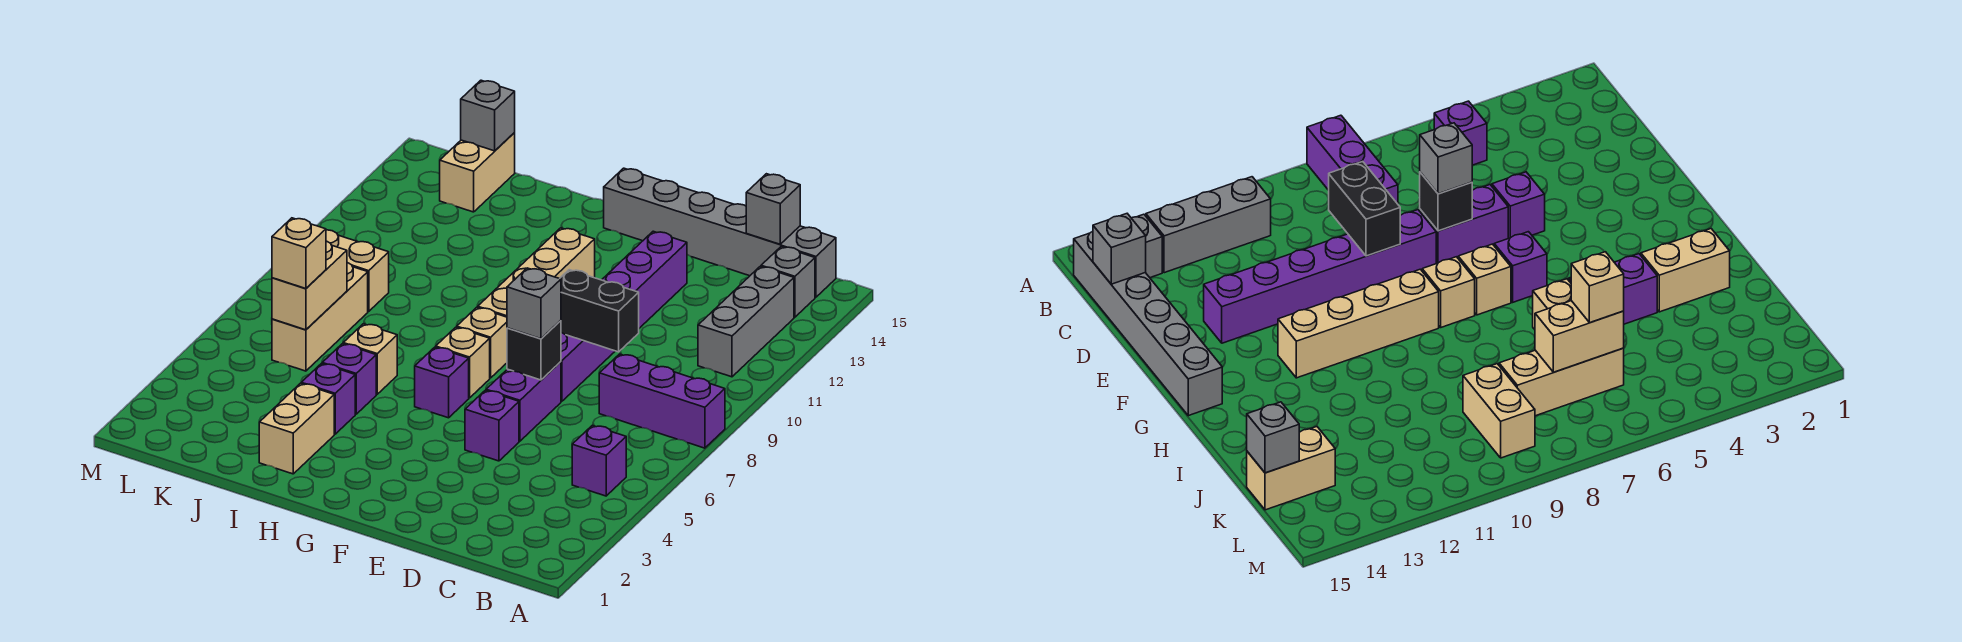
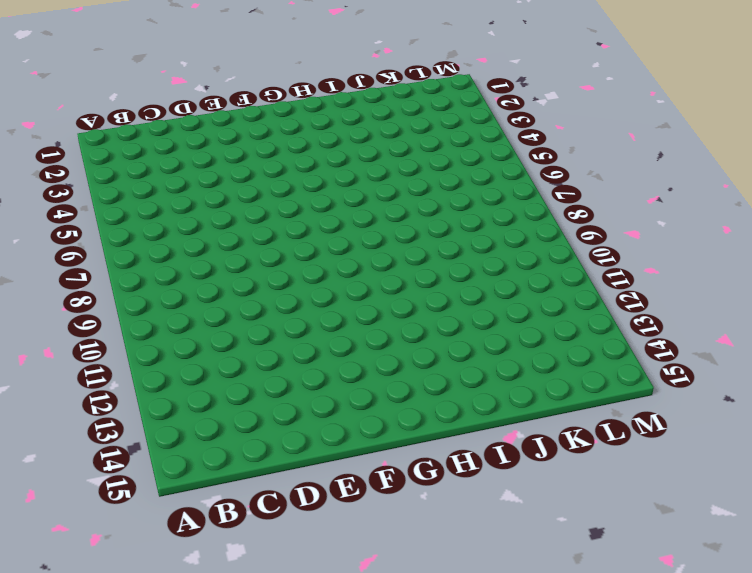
none -> purple brick A8:C8 level 1
none -> purple brick B5 level 1
none -> grey brick B11:B13 level 1

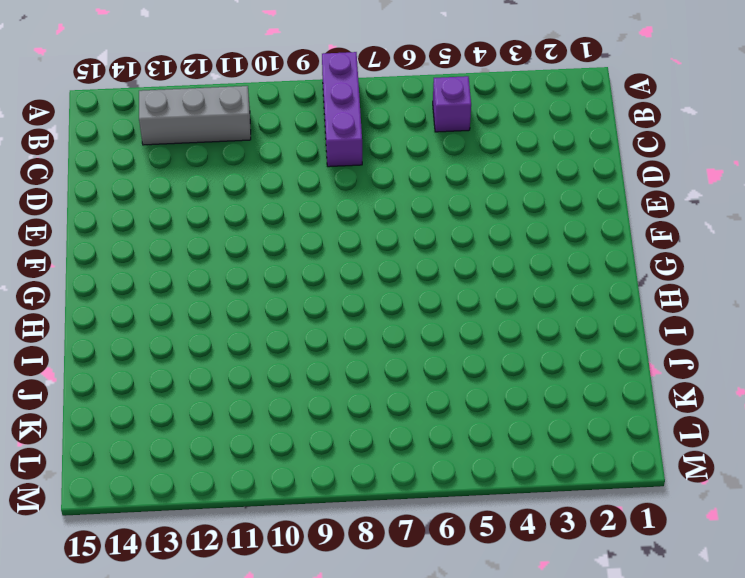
none -> grey brick B14 level 1
none -> grey brick B15:G15 level 1
none -> purple brick E5 level 1

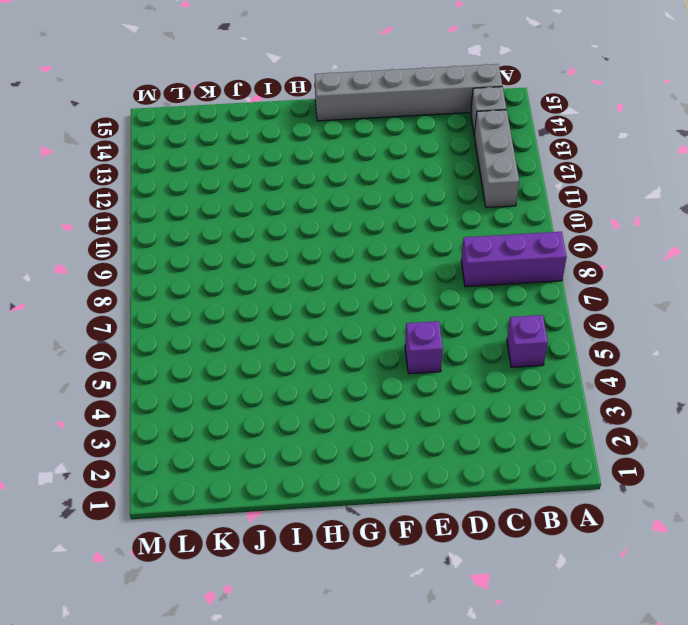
none -> purple brick E6:E7 level 1
none -> purple brick E8:E13 level 1
none -> purple brick G6 level 1

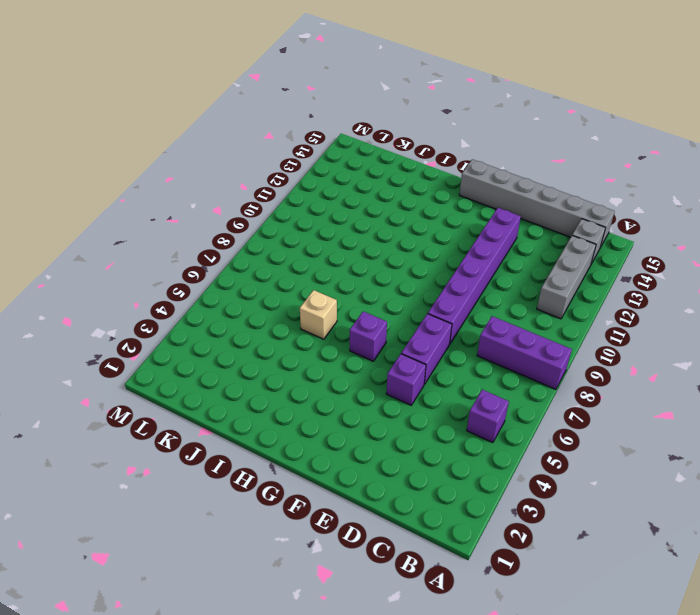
none -> tan brick G7 level 1
none -> tan brick G8 level 1
none -> tan brick G9:G12 level 1

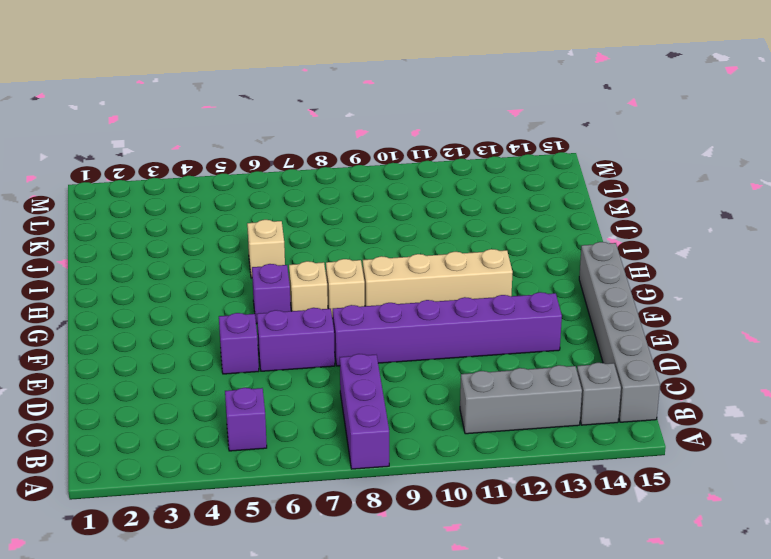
none -> tan brick I2:I3 level 1
none -> purple brick I4 level 1
none -> purple brick I5 level 1

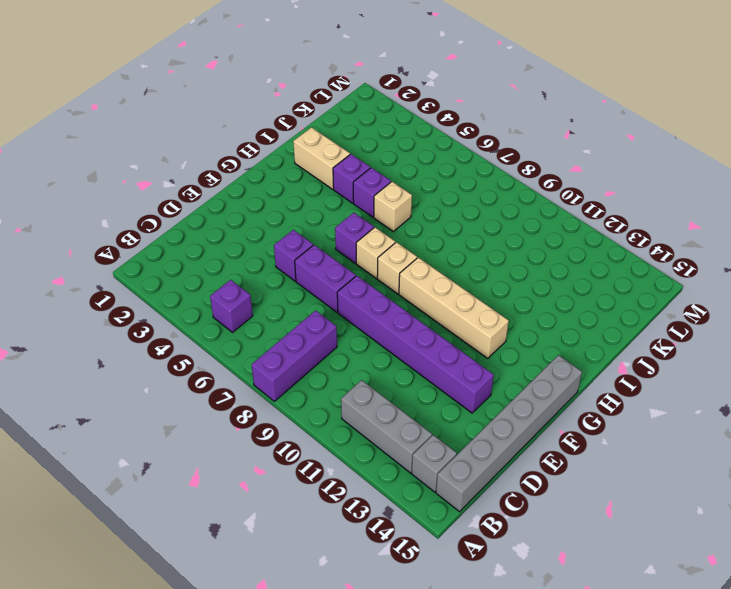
none -> tan brick K6:K8 level 1
none -> tan brick K9:L9 level 1
none -> tan brick K14:K15 level 1

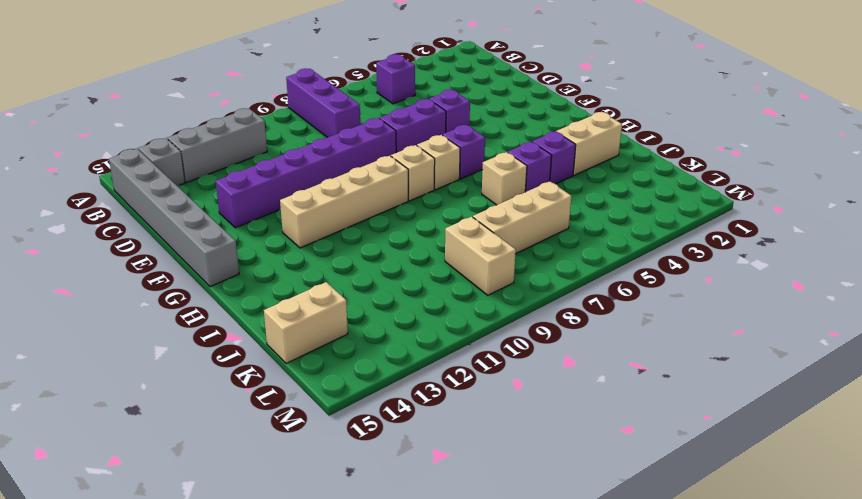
none -> grey brick C15 level 2
none -> black brick D9:E9 level 2
none -> black brick E7 level 2

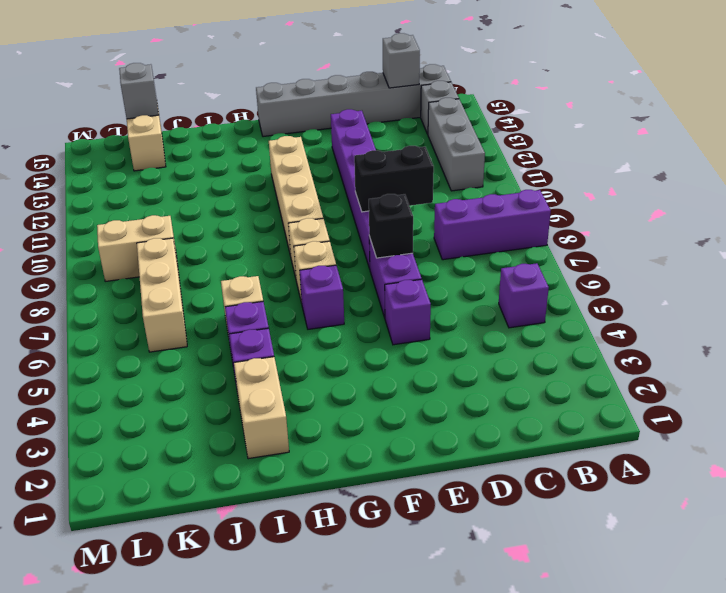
none -> tan brick K6:K7 level 2
none -> grey brick E7 level 3
none -> tan brick K6 level 3

